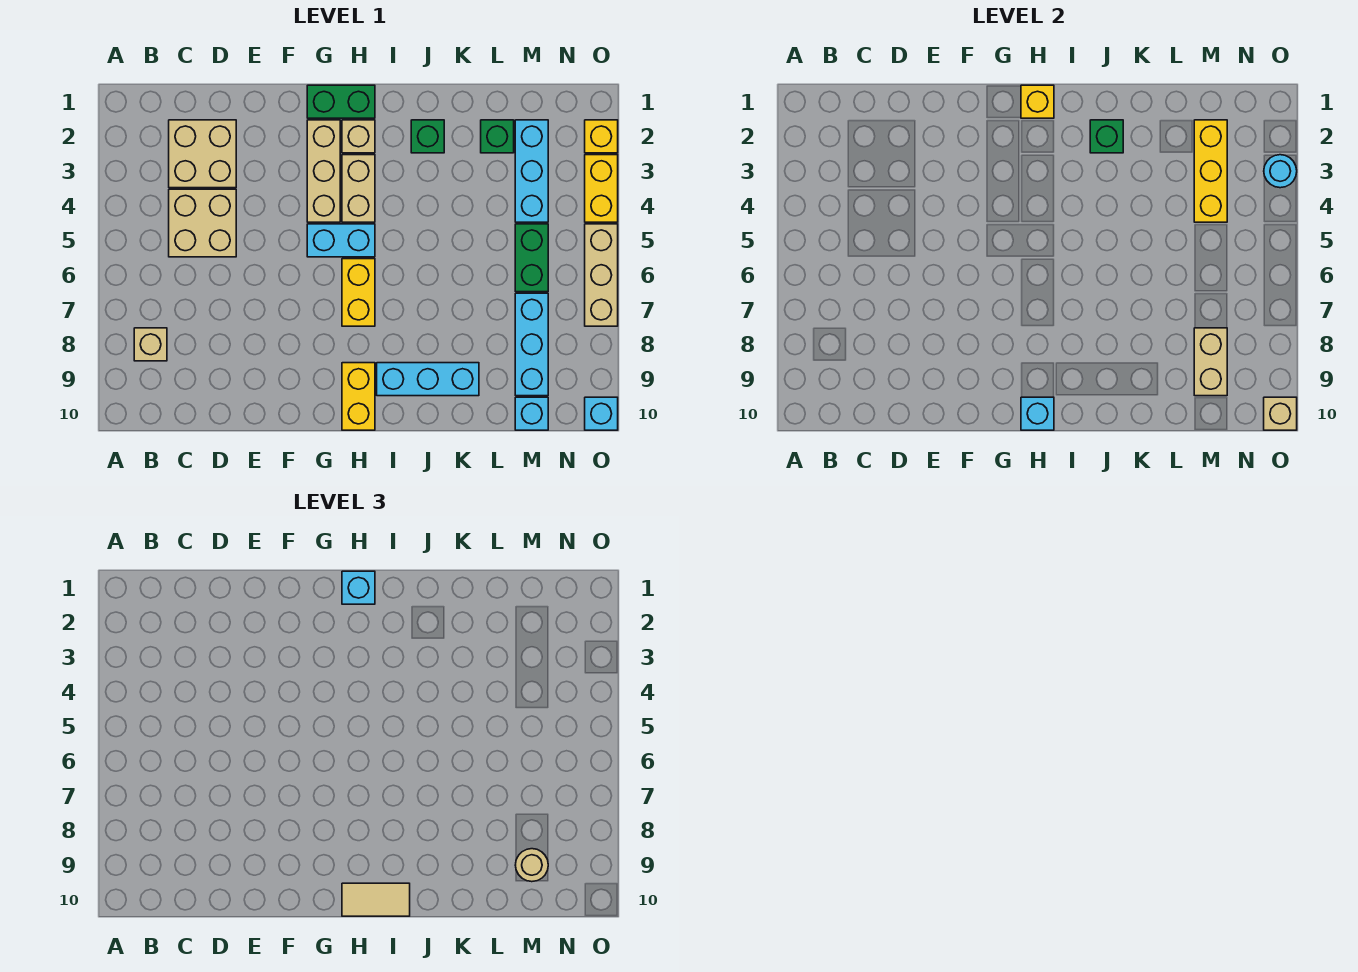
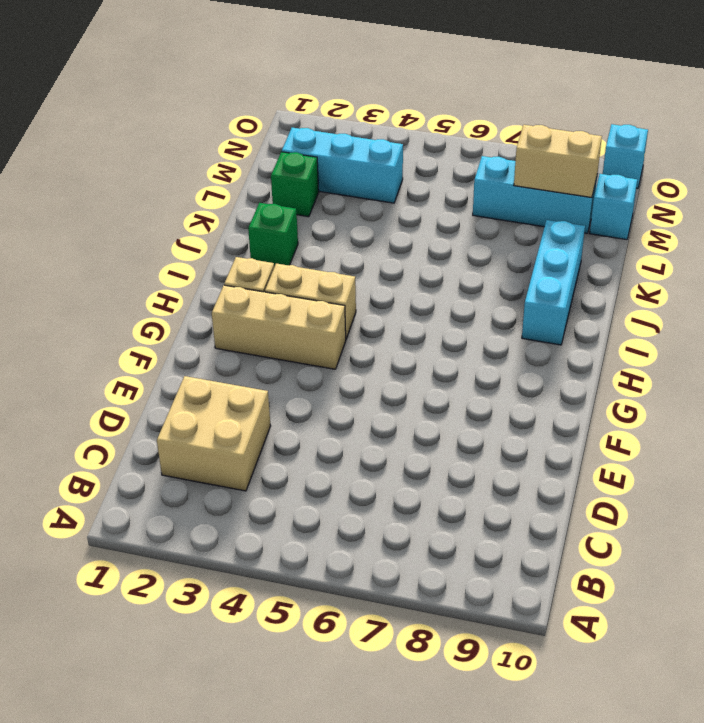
none -> tan brick B8 level 1
none -> tan brick C4:D5 level 1
none -> green brick G1:H1 level 1
none -> cyan brick G5:H5 level 1

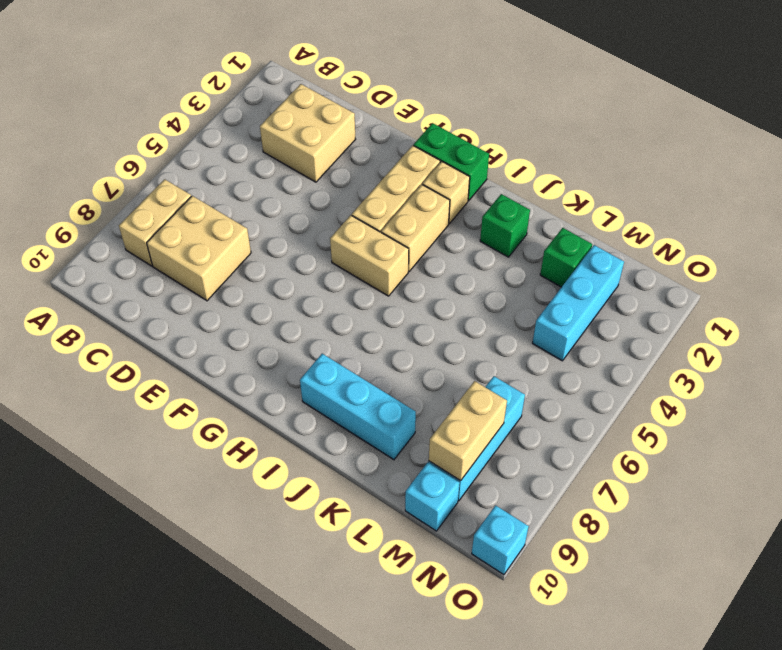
tan brick B7:B8 level 1 -> tan brick B8 level 1
tan brick C7:D8 level 1 -> tan brick C4:D5 level 1
tan brick G5:H5 level 1 -> cyan brick G5:H5 level 1
none -> yellow brick H6:H7 level 1
none -> yellow brick H9:H10 level 1
none -> green brick M5:M6 level 1
none -> yellow brick O2 level 1

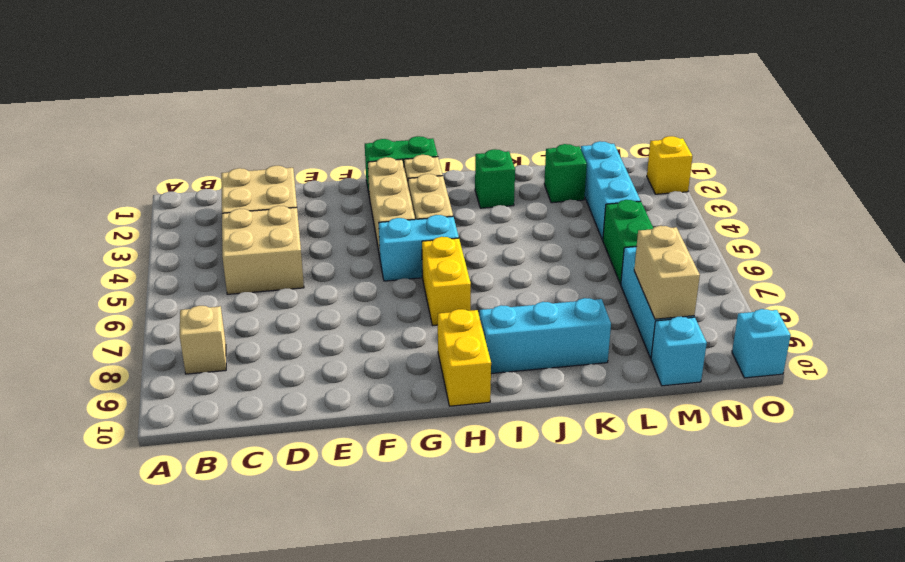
none -> yellow brick O3:O4 level 1
none -> tan brick O5:O7 level 1
none -> yellow brick H1 level 2
none -> cyan brick H10 level 2

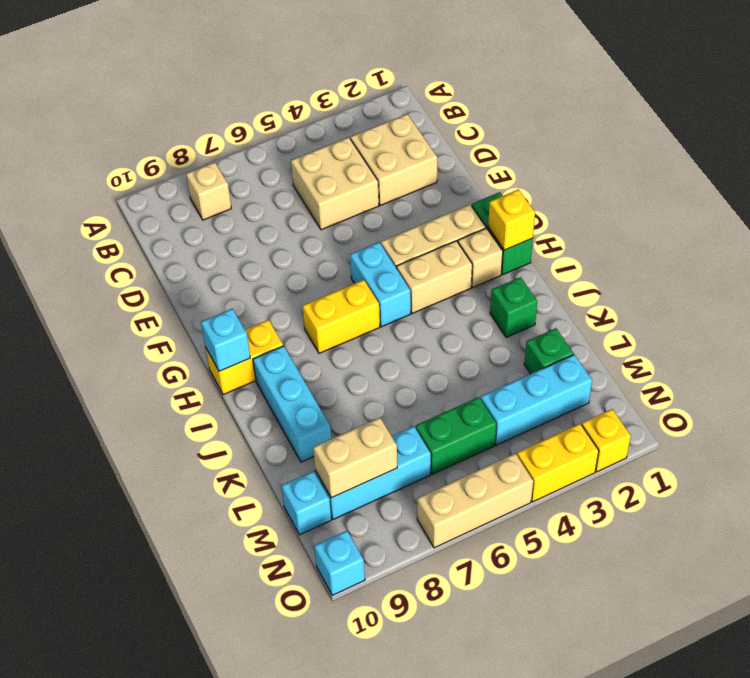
none -> green brick J2 level 2
none -> yellow brick M2:M4 level 2
none -> cyan round brick O3 level 2
none -> tan brick O10 level 2

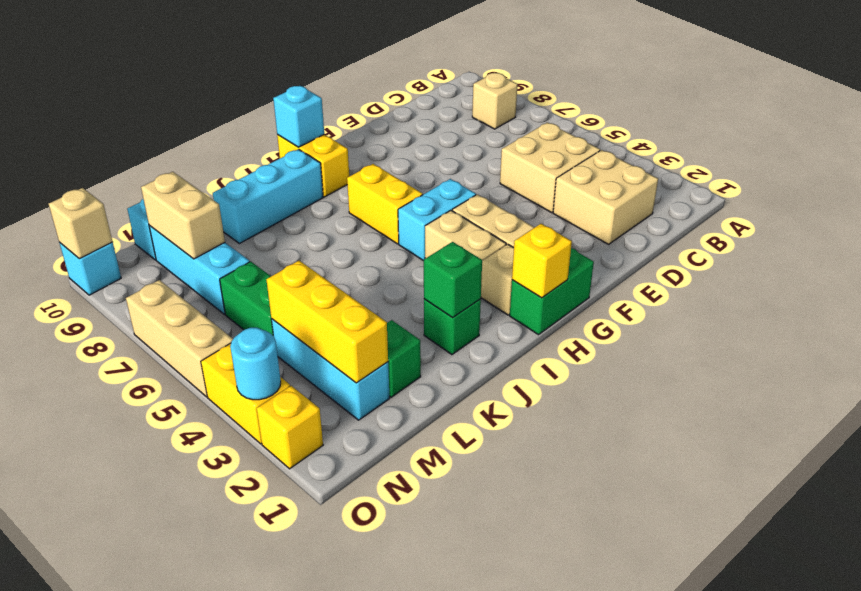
none -> cyan brick H1 level 3
none -> tan tile H10:I10 level 3
none -> tan round brick M9 level 3

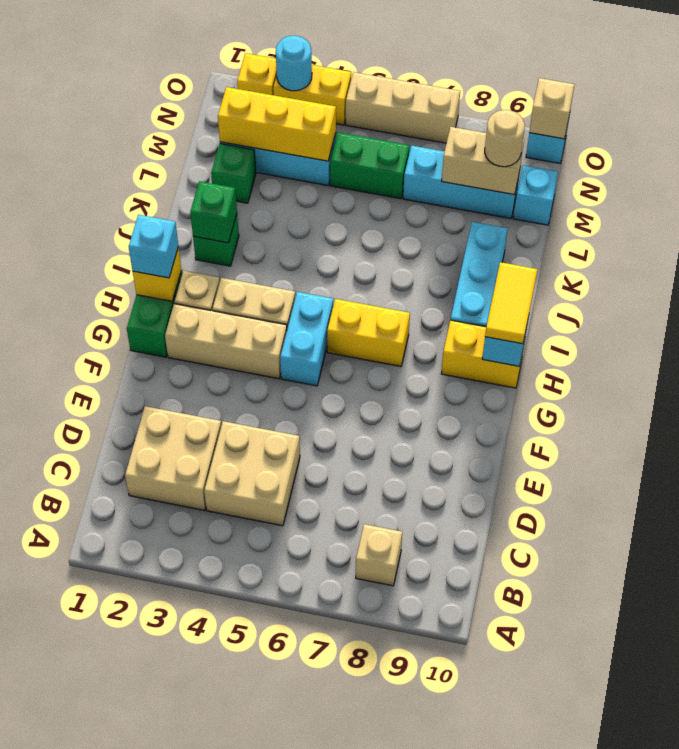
yellow tile H10:I10 level 3 -> tan tile H10:I10 level 3

